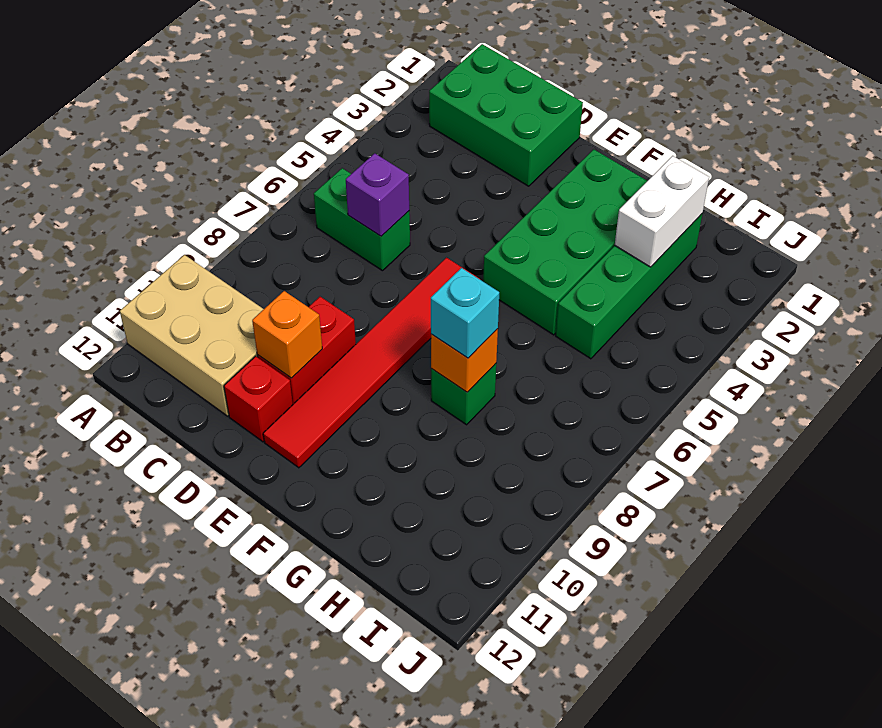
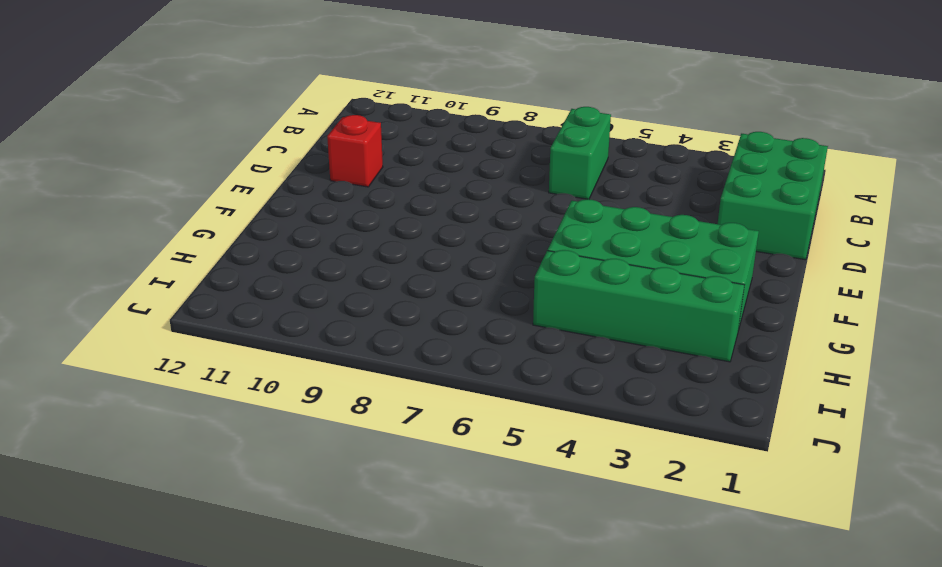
none -> tan brick A10:C11 level 1
none -> red brick D9:D10 level 1
none -> red tile E6:E11 level 1

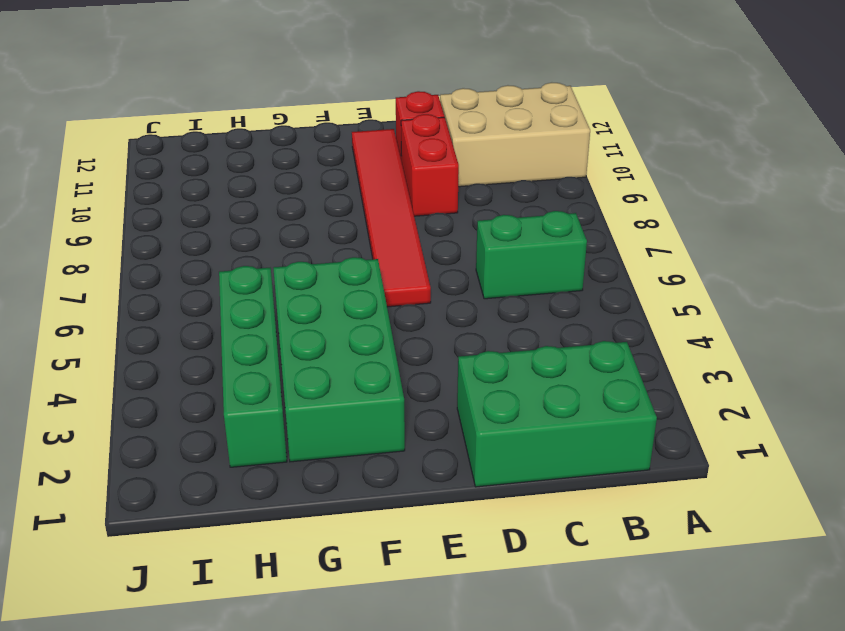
none -> green brick G8 level 1
none -> purple brick C6 level 2
none -> orange brick D10 level 2

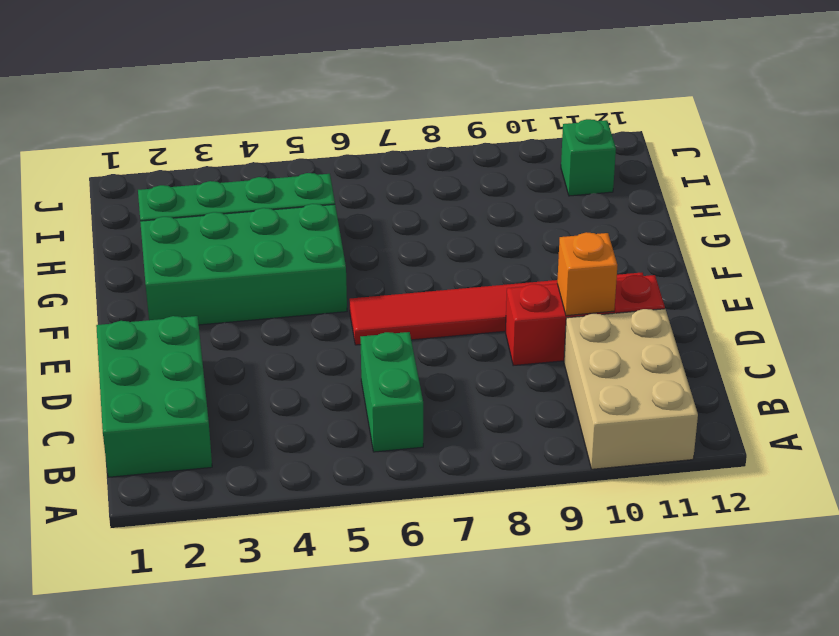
green brick I11 level 1 -> green brick G8 level 1
none -> purple brick C6 level 2
none -> orange brick G8 level 2
none -> white brick H2:H3 level 2

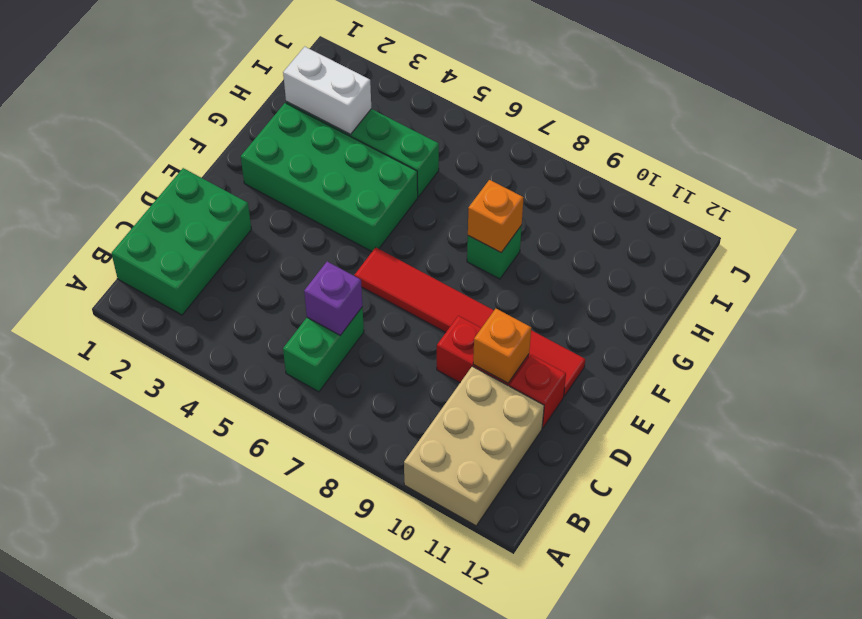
none -> cyan brick G8 level 3

